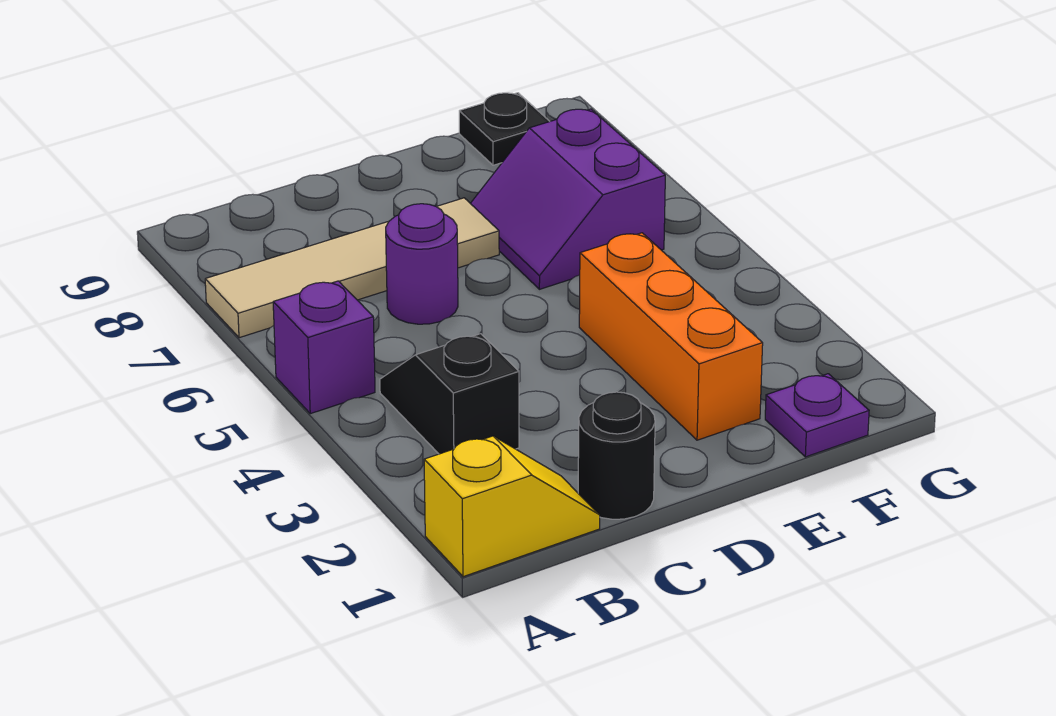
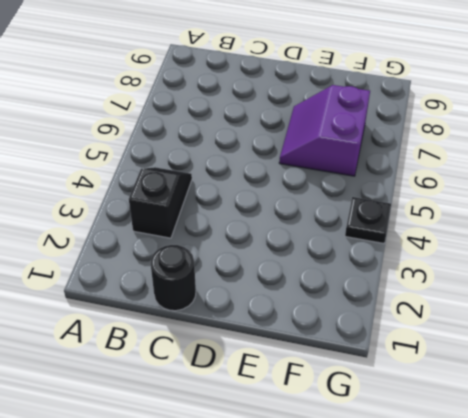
black plate G4 level 1 -> black plate F9 level 1
none -> yellow slope A1:B1 level 1 top A
none -> purple brick A5 level 1

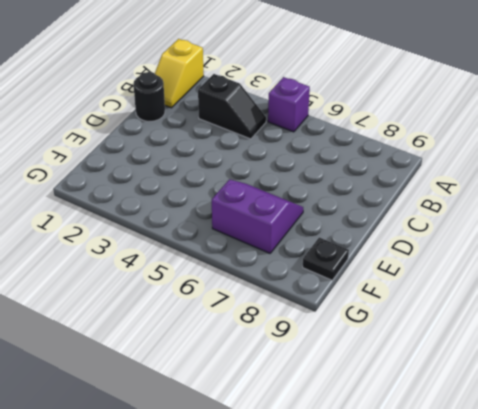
none -> tan tile A7:D7 level 1
none -> purple round brick C6 level 1

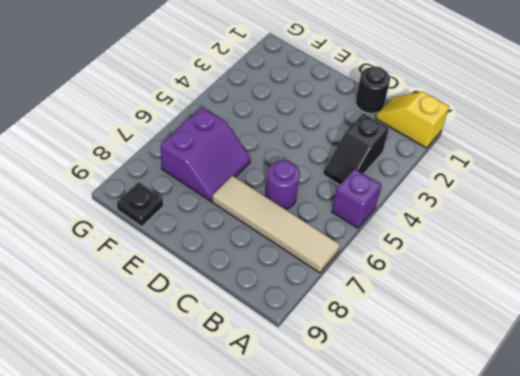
none -> orange brick E2:E4 level 1
none -> purple plate F1 level 1

